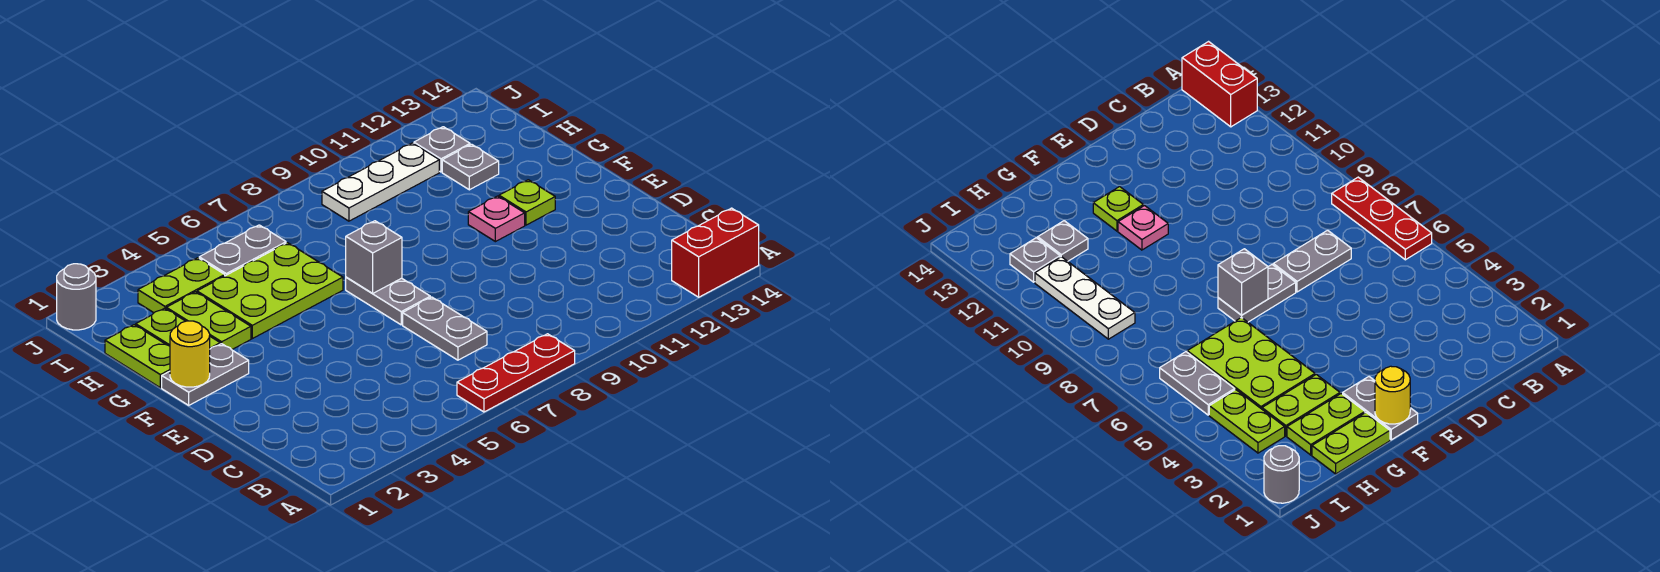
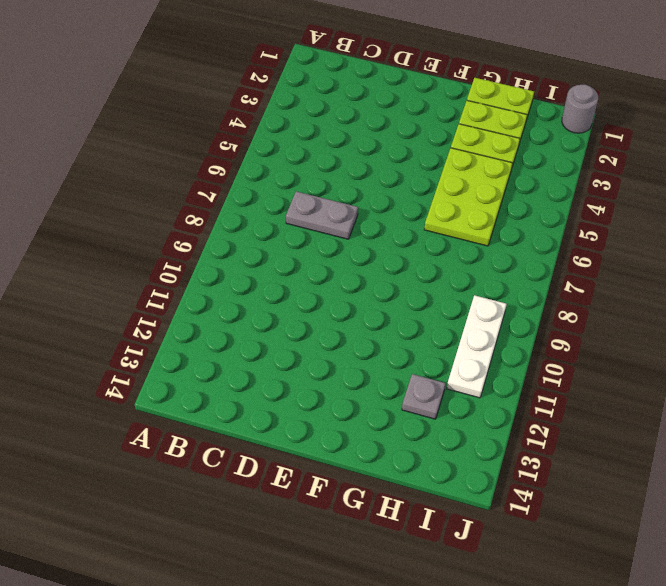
none -> red plate A6:A8 level 1
none -> red brick A13:A14 level 1
none -> grey plate E7:F7 level 1

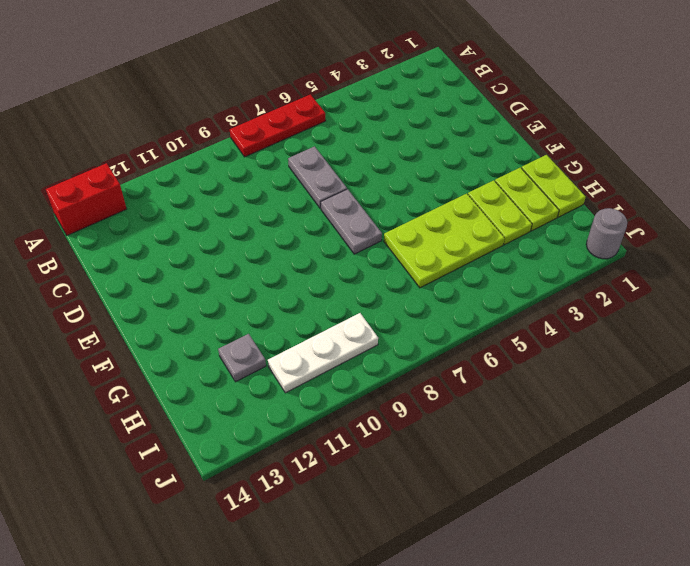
none -> grey plate F1:F2 level 1
none -> pink plate F11 level 1
none -> lime plate F12 level 1

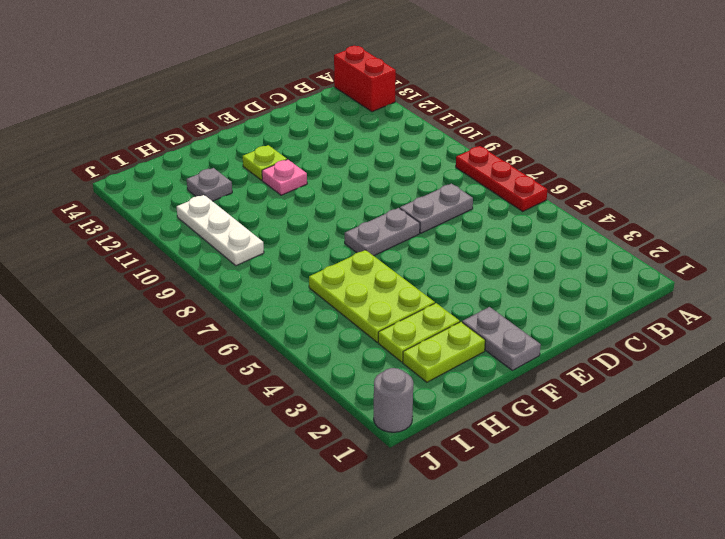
none -> lime plate G1:H1 level 1
none -> lime plate I3:I4 level 1
none -> grey plate I5:I6 level 1

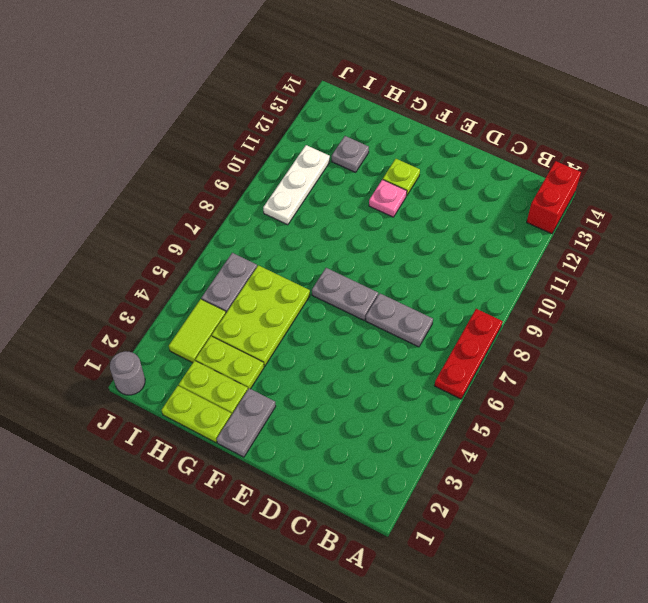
lime tile I3:I4 level 1 -> lime plate I3:I4 level 1
none -> grey plate I12 level 1
none -> yellow round brick F1 level 2
none -> grey brick F7 level 2

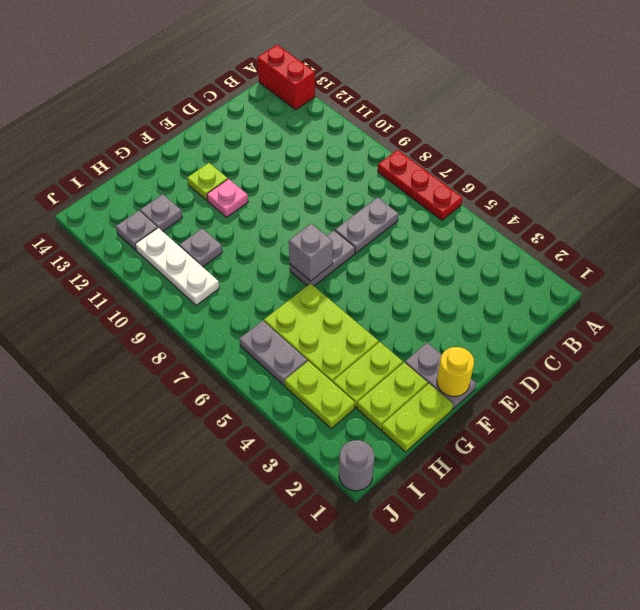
grey plate H10 level 1 -> none

